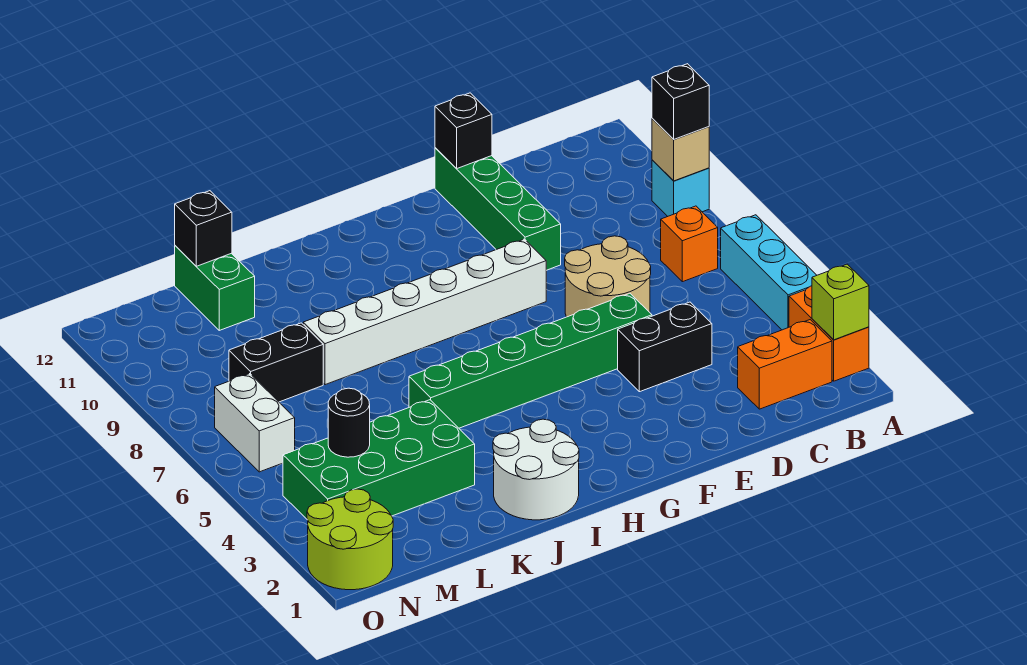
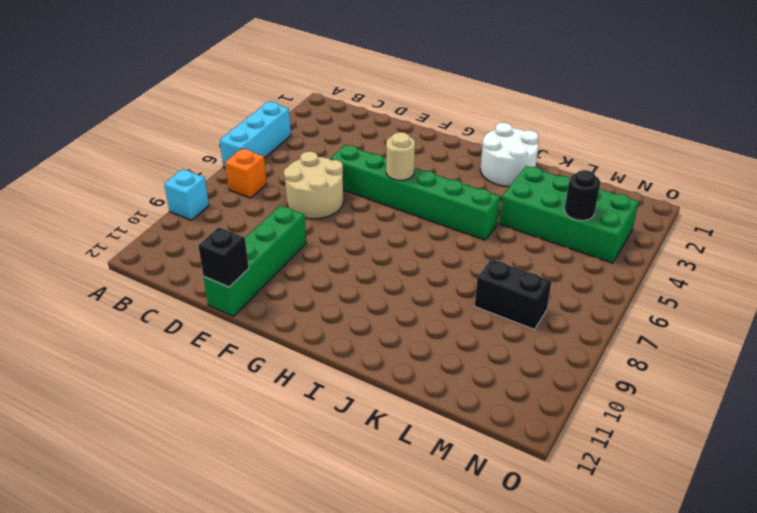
tan round brick G5 level 2 -> none
none -> orange brick A2:A3 level 1
none -> orange brick B2:C2 level 1
none -> black brick D4:E4 level 1

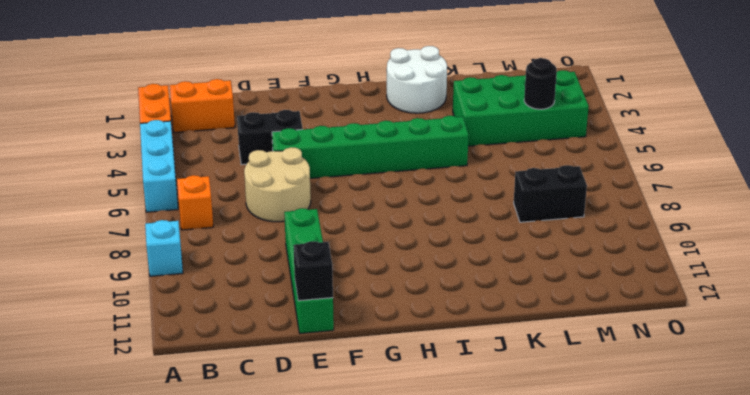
none -> white brick F8:K8 level 1
none -> green brick L11:L12 level 1
none -> lime round brick N1:O2 level 1

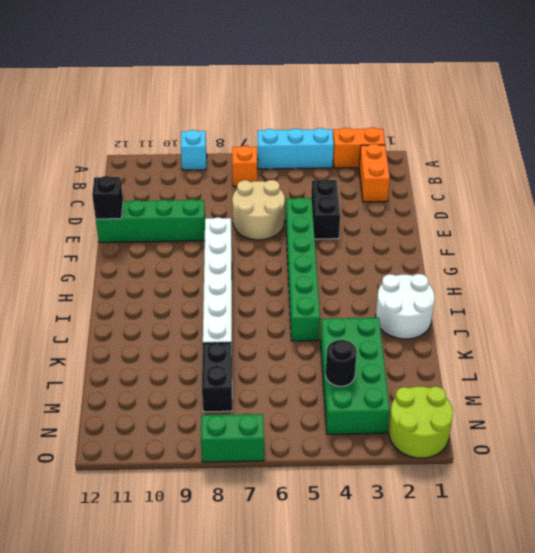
green brick O7:O8 level 1 -> green brick L11:L12 level 1
none -> white brick N6:N7 level 1
none -> lime brick A2 level 2
none -> tan brick A9 level 2

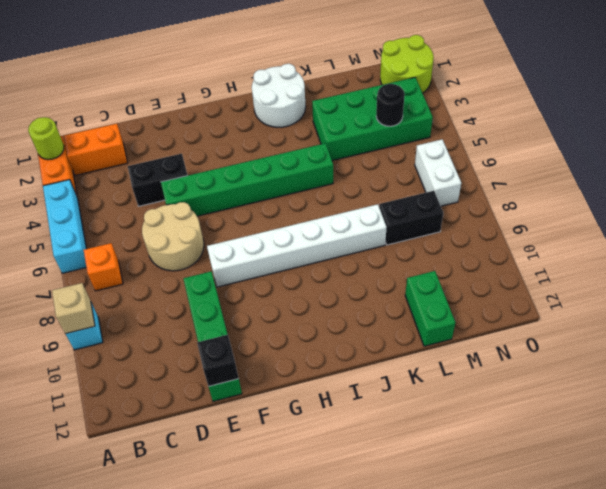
lime round brick A2 level 2 -> lime brick A2 level 2
none -> black brick L12 level 2
none -> black brick A9 level 3

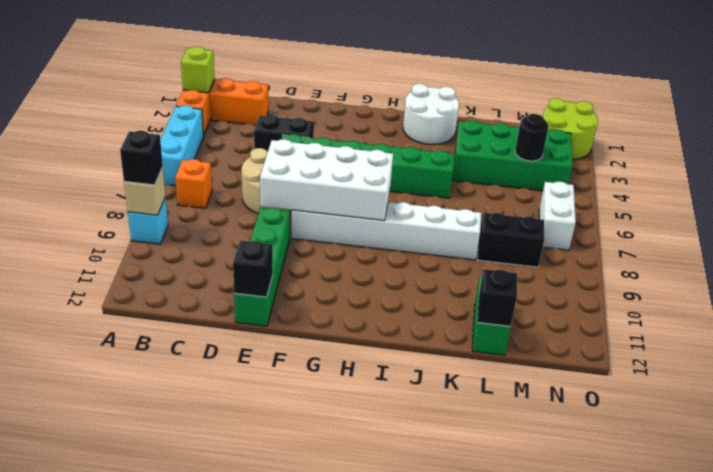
white brick E7:H8 level 2 -> none

